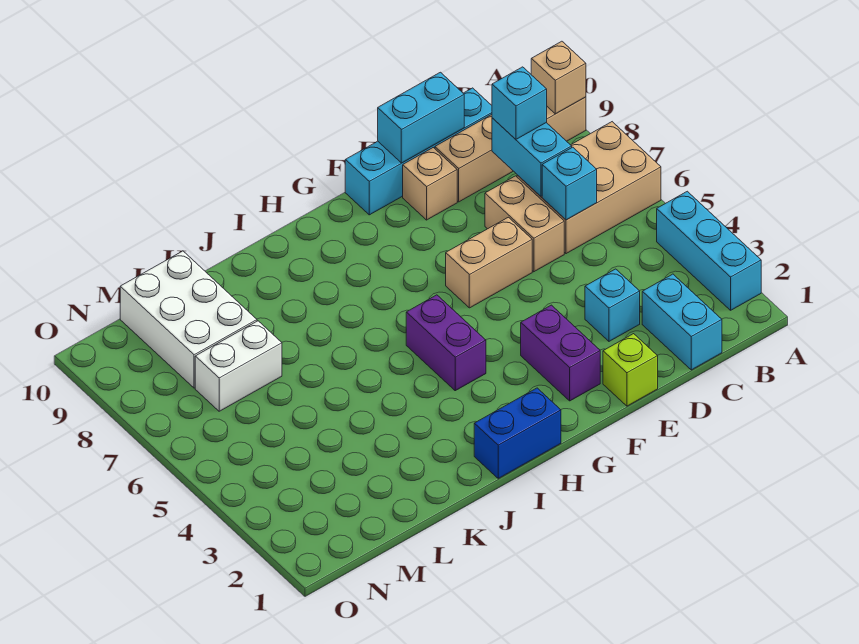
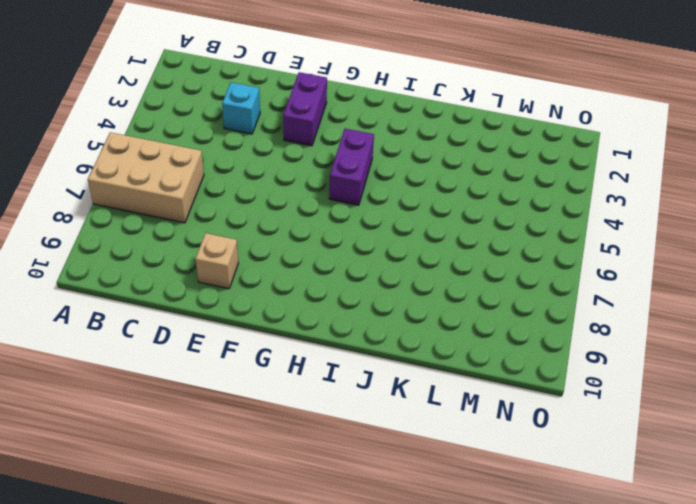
none -> cyan brick A2:A4 level 1
none -> tan brick A9:D9 level 1
none -> cyan brick C1:C2 level 1

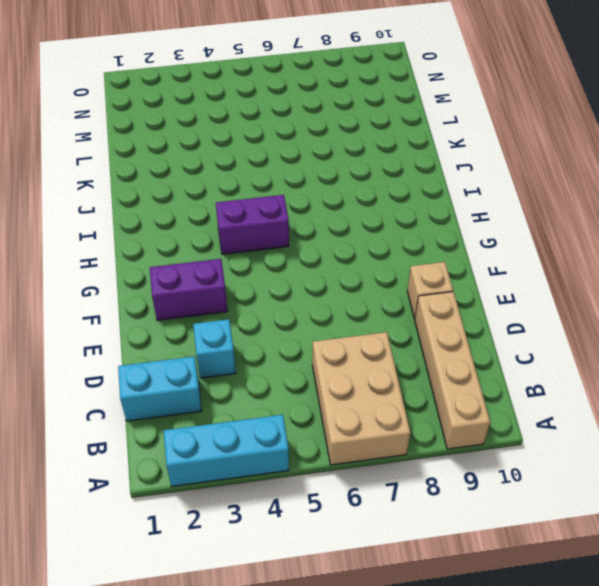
none -> cyan brick C10:F10 level 1
none -> tan brick D6:D7 level 1
none -> lime brick E1 level 1

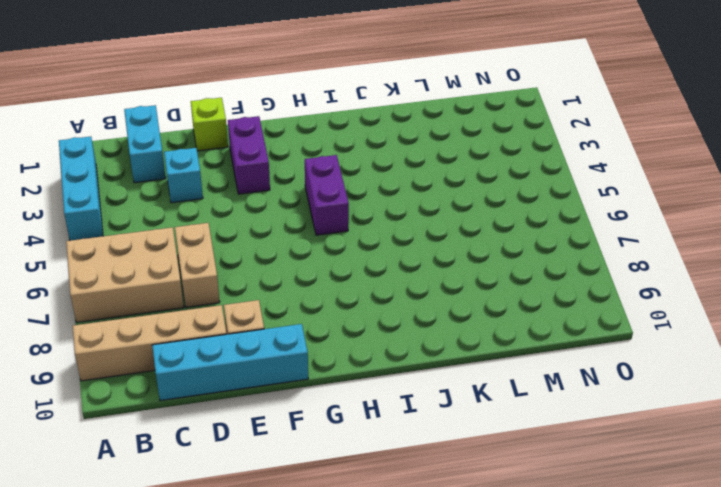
none -> tan brick E6:F6 level 1
none -> blue brick H1:I1 level 1
none -> white brick L7:M7 level 1

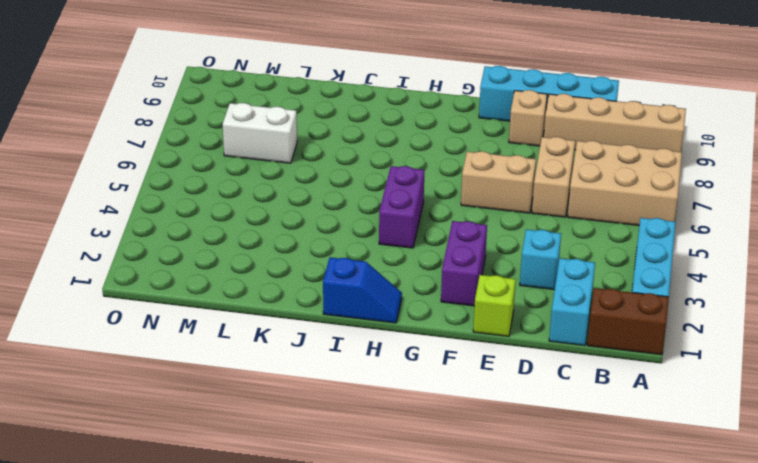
brown brick A1:B1 level 1 -> none
blue slope H1:I1 level 1 top I -> blue brick H1:I1 level 1
none -> white brick L8:M10 level 1
none -> tan brick A9 level 2
none -> cyan brick C6 level 2

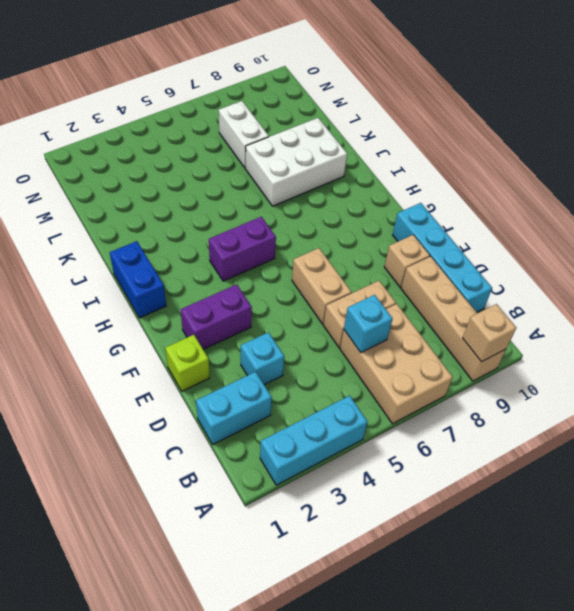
white brick J7:K9 level 1 -> white brick L8:M10 level 1
none -> cyan brick C7:C8 level 2
none -> cyan brick D10:E10 level 2
none -> cyan brick C8 level 3

